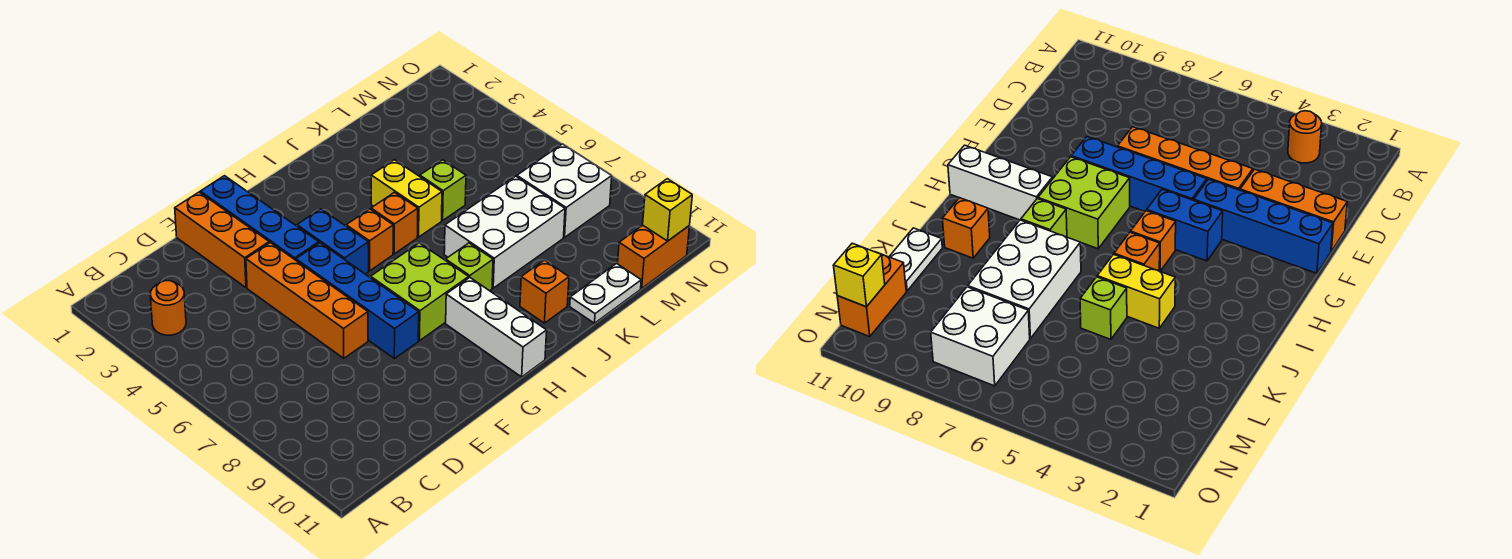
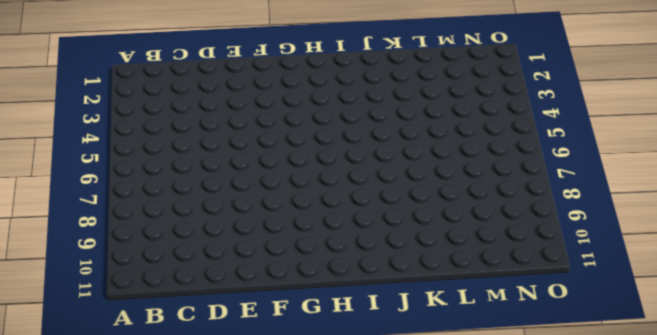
none -> orange round brick B3 level 1
none -> orange brick E1:E3 level 1
none -> orange brick E4:E7 level 1

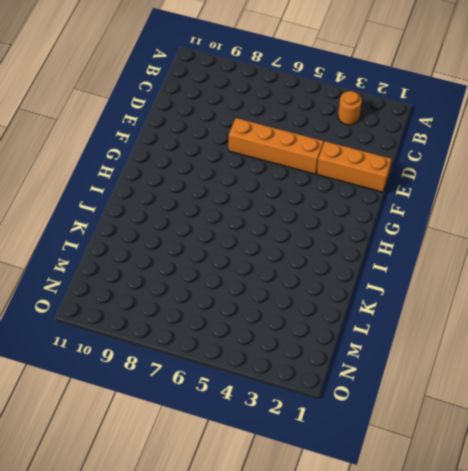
none -> blue brick F1:F4 level 1
none -> blue brick F5:F8 level 1
none -> blue brick G4:G5 level 1

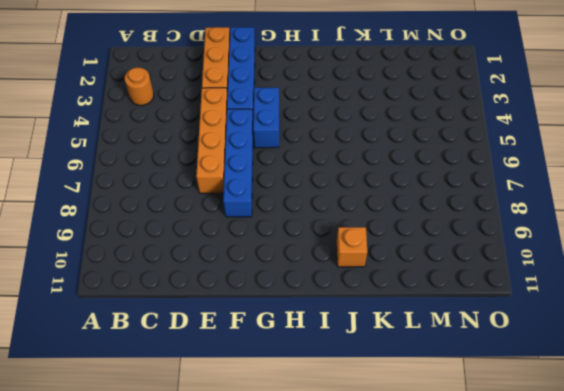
none -> lime brick G7:H8 level 1
none -> orange brick H5 level 1
none -> white brick H9:H11 level 1

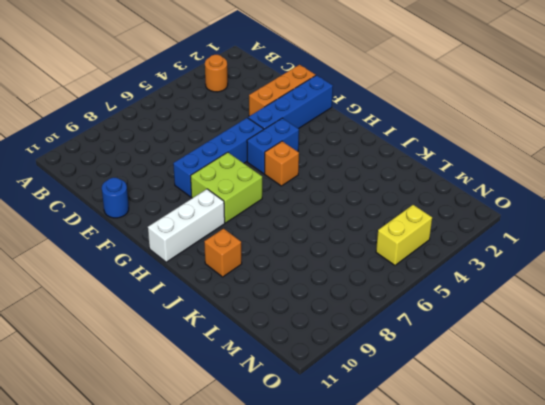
blue round brick E11 level 1 -> none
yellow brick N4:N5 level 1 -> yellow brick J4:J5 level 1
none -> orange brick E4:E7 level 1
none -> orange brick I5 level 1
none -> lime brick I8 level 1

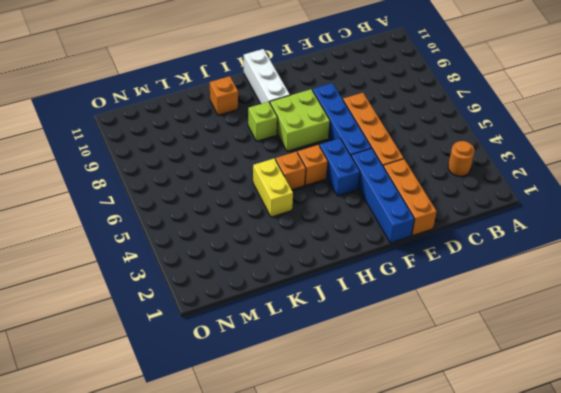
none -> white brick J7:L8 level 1
none -> lime brick K5 level 1
none -> white plate K11:L11 level 1

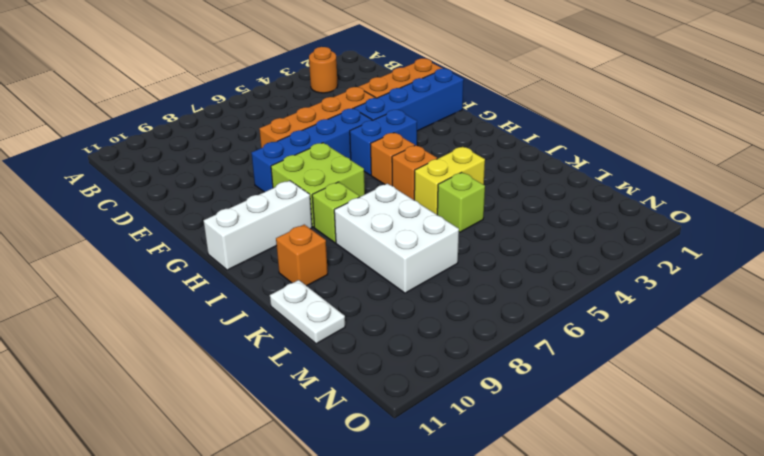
none -> white brick M7:N8 level 1
none -> orange brick M11:N11 level 1
none -> yellow brick N11 level 2

